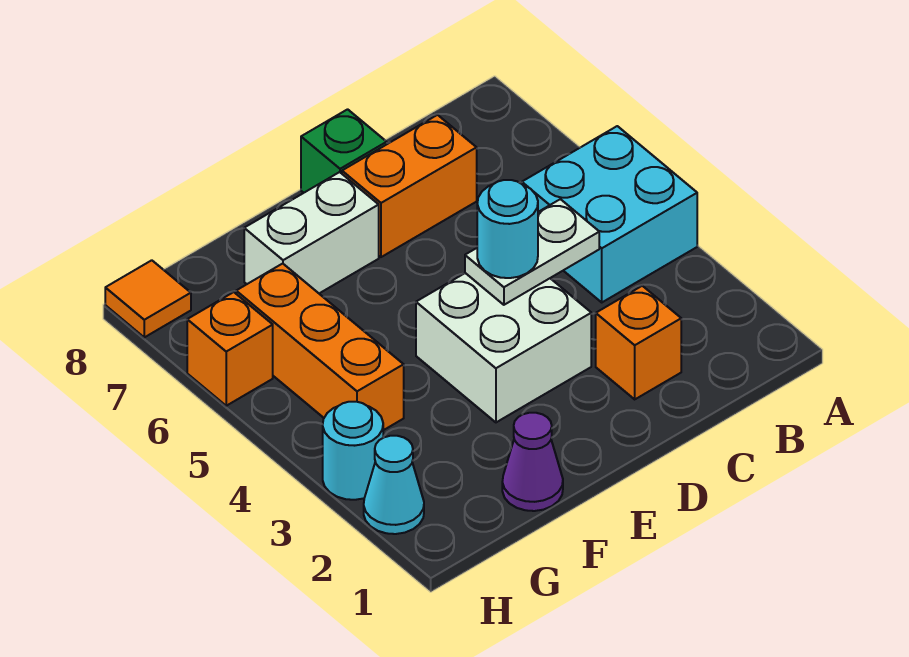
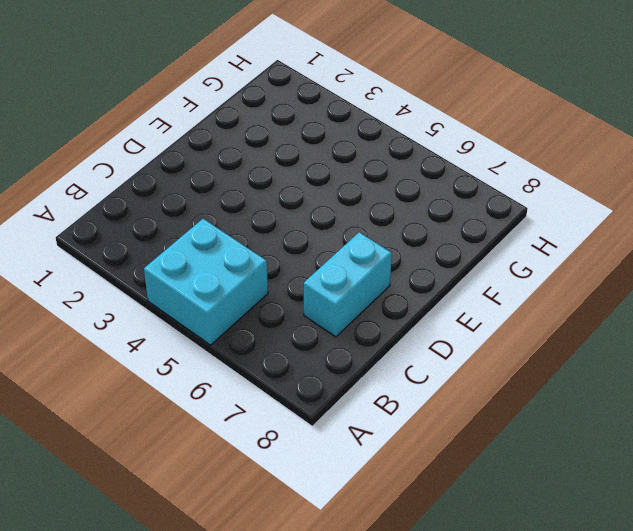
cyan brick C7:D7 level 1 -> orange brick C7:D7 level 1
none -> orange brick C2 level 1
none -> white brick D3:E4 level 1
none -> green brick D8 level 1

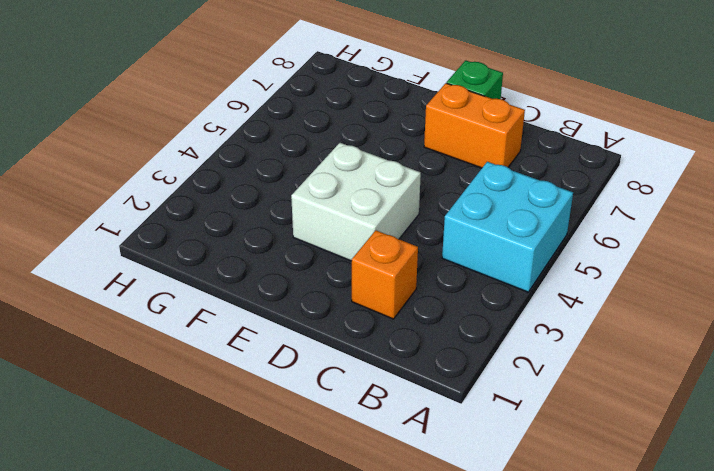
none -> white brick E7:F7 level 1
none -> purple cone F1 level 1
none -> orange brick G4:G6 level 1

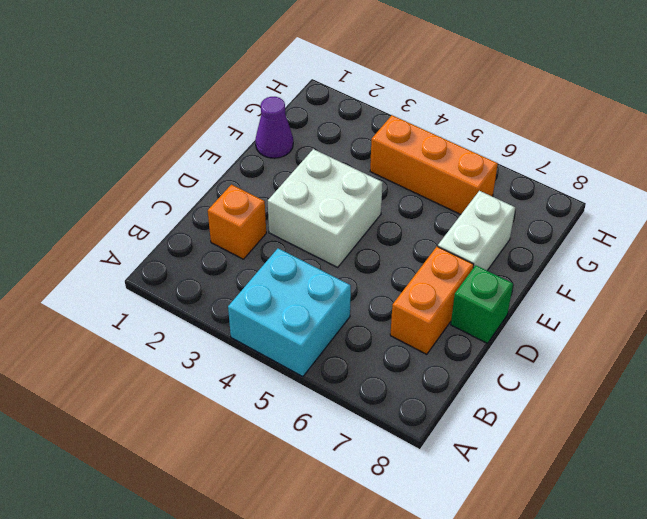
none -> cyan cone H2 level 1
none -> cyan round brick H3 level 1
none -> orange brick H6 level 1

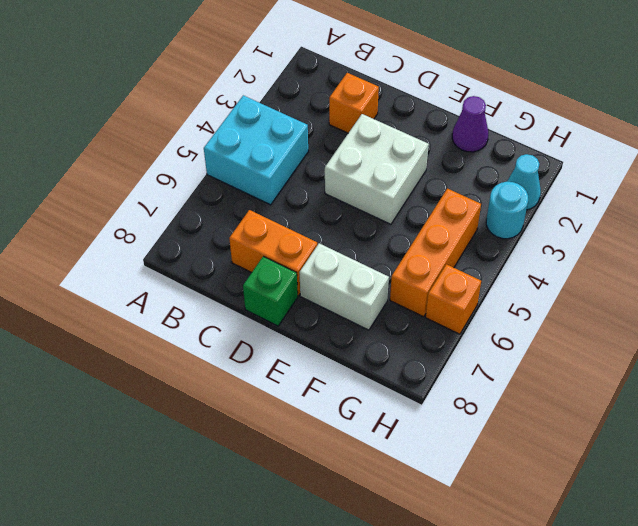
none -> orange tile H8 level 1
none -> white plate C4:D4 level 2
none -> cyan round brick D4 level 3

